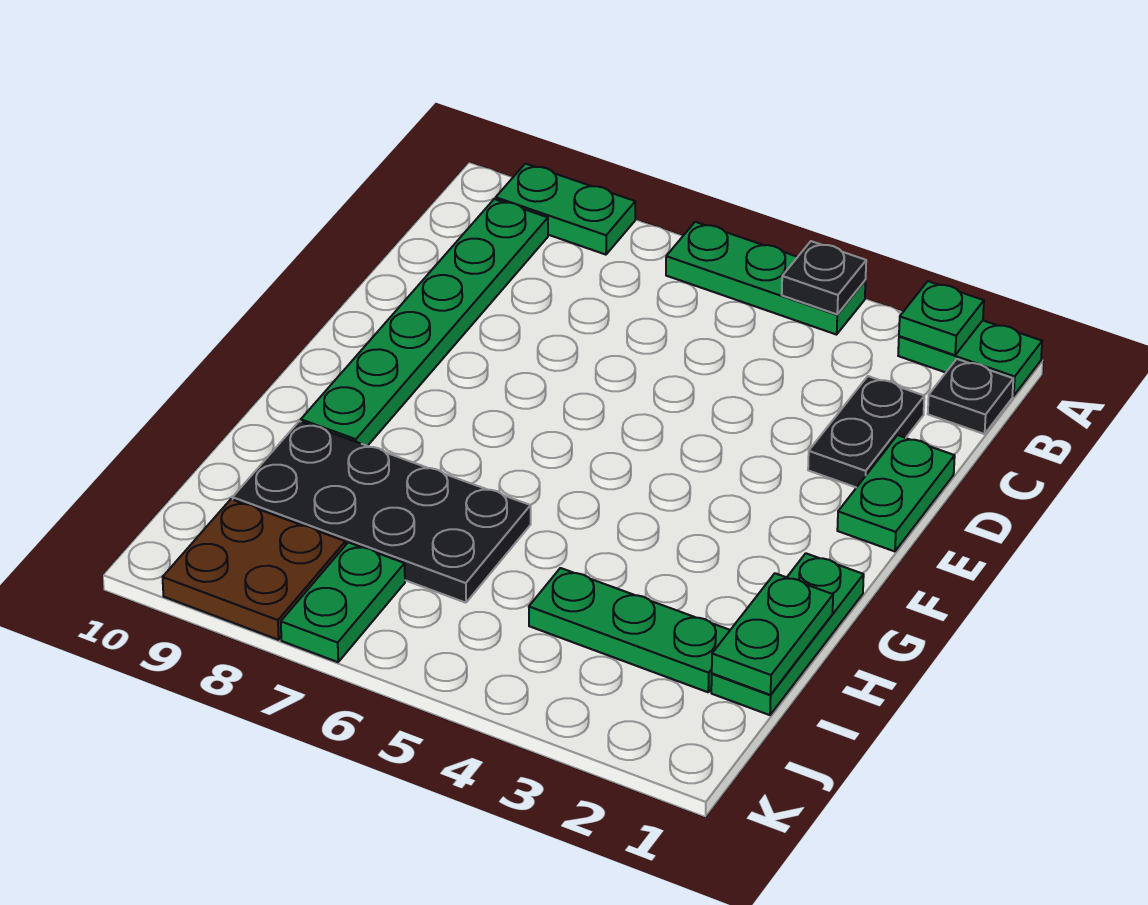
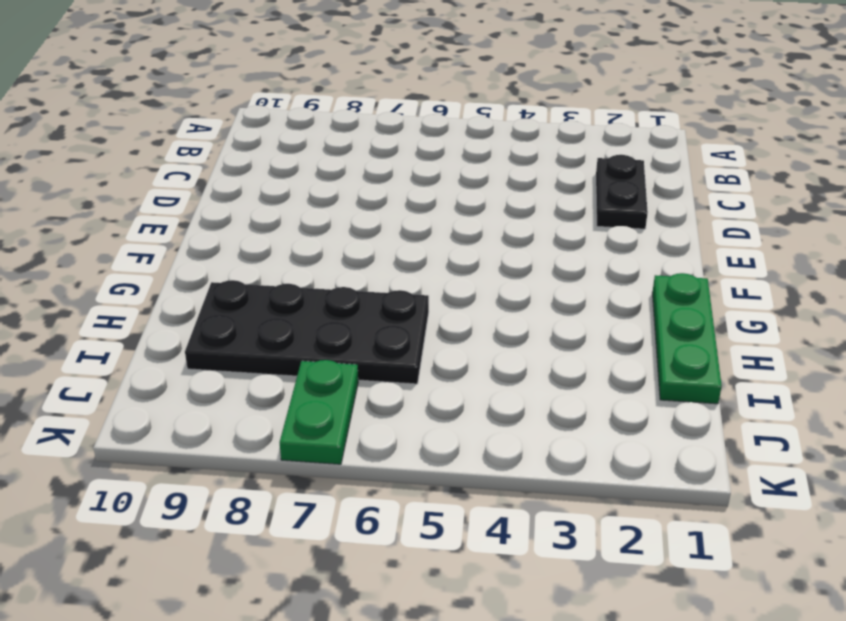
none -> green plate A1:A2 level 1
none -> green plate A4:A6 level 1
none -> green plate A8:A9 level 1

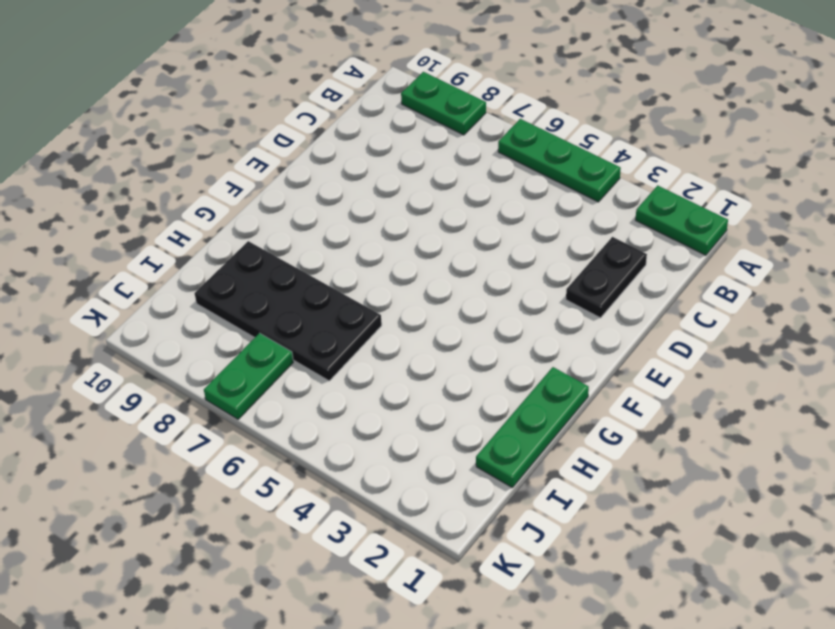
none -> black plate B1 level 1
none -> green plate B9:G9 level 1
none -> green plate D1:E1 level 1

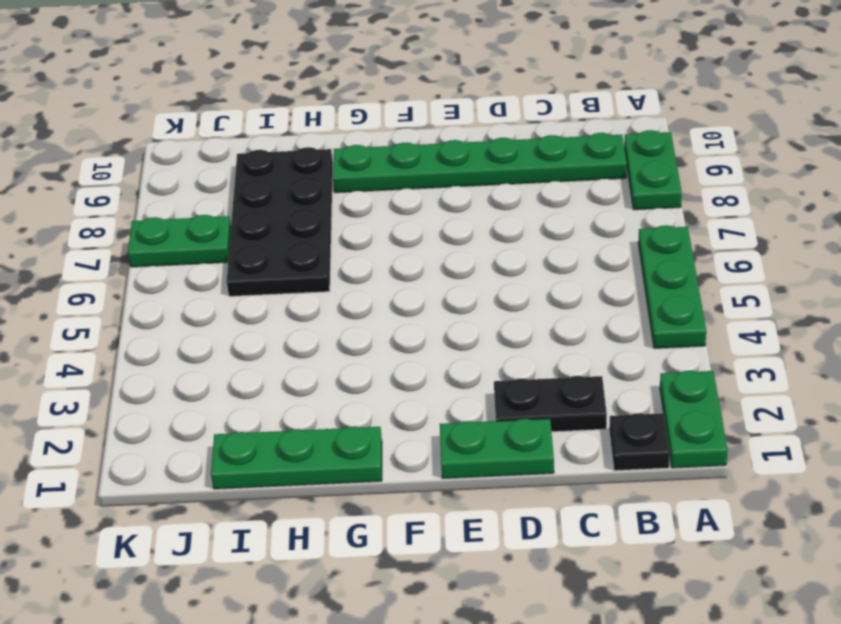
none -> green plate I2:I4 level 1
none -> brown plate J8:K9 level 1
none -> green plate A2 level 2

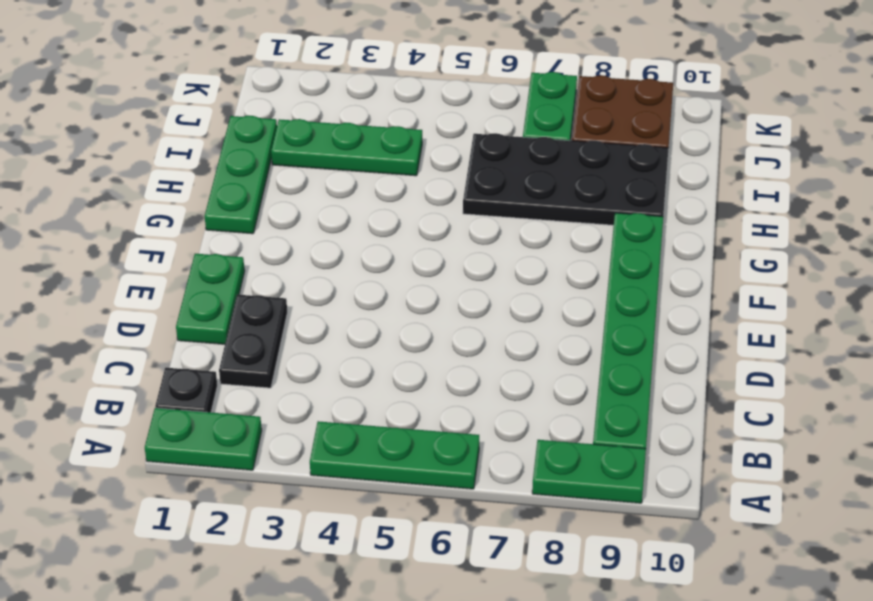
none -> green plate A2 level 2
none -> black plate A4 level 2
none -> green plate H1:I1 level 2

